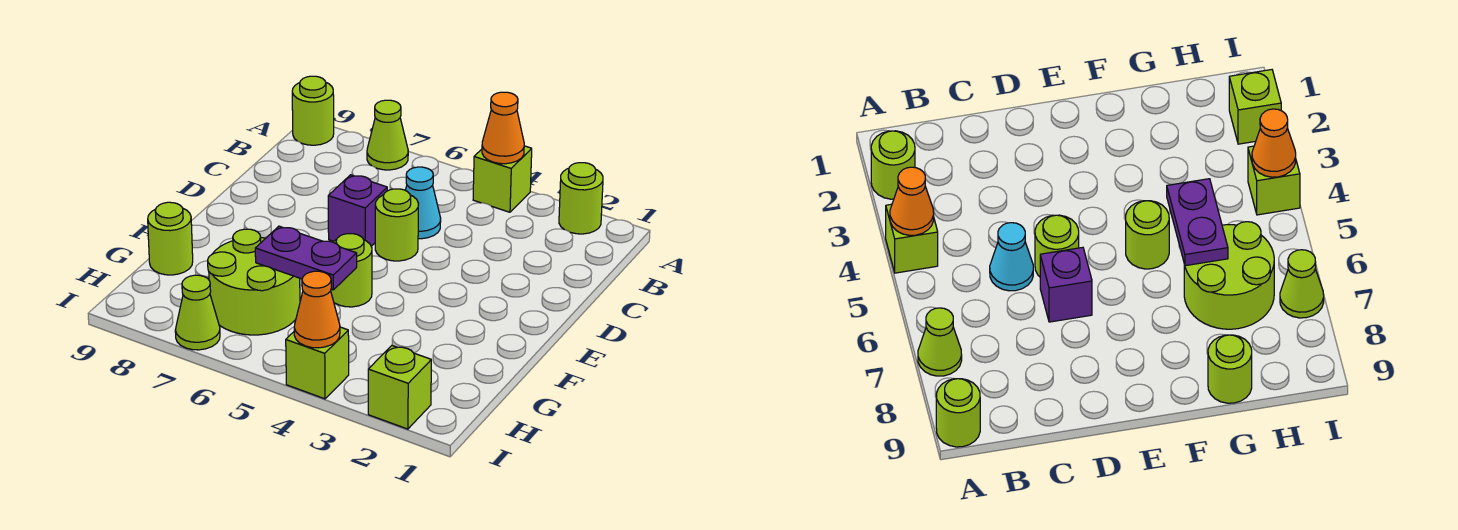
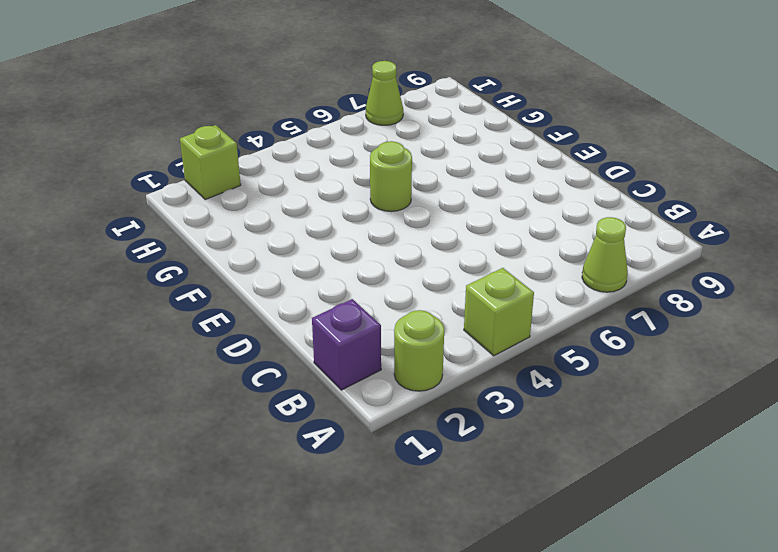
purple brick B1 level 1 -> purple brick D6 level 1
none -> lime round brick A9 level 1
none -> cyan cone C5 level 1
none -> lime round brick D5 level 1

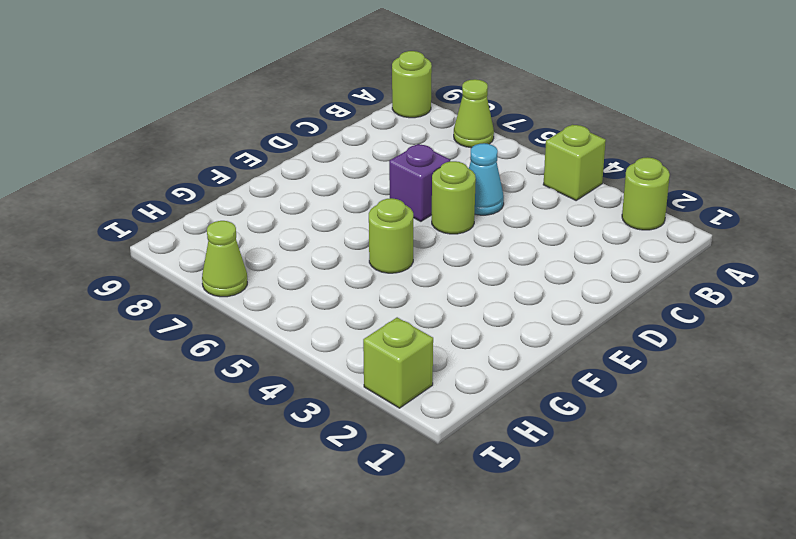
none -> lime round brick G6:H7 level 1
none -> lime round brick G9 level 1
none -> lime brick I4 level 1

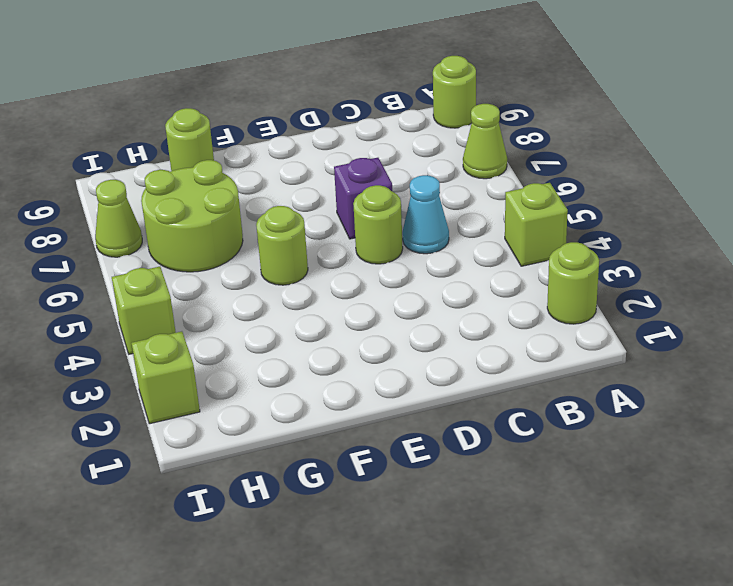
none -> orange cone A4 level 2
none -> purple plate G5:G6 level 2
none -> orange cone I4 level 2

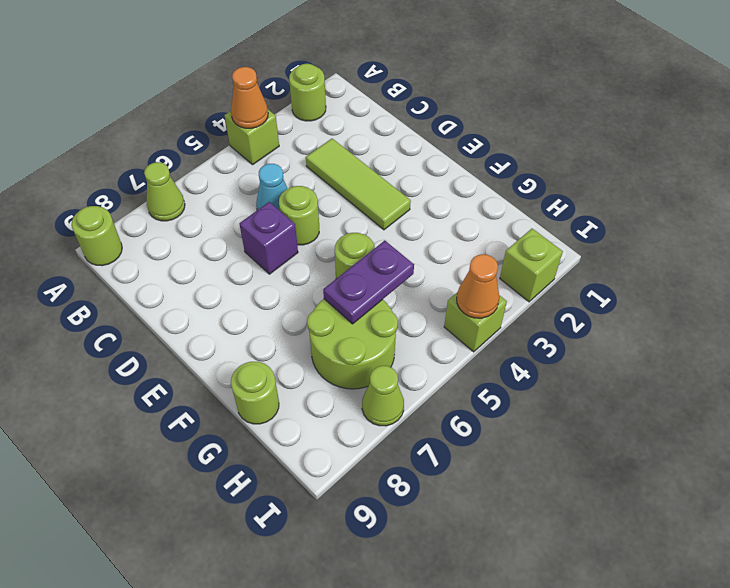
lime tile C3:E3 level 1 -> none

